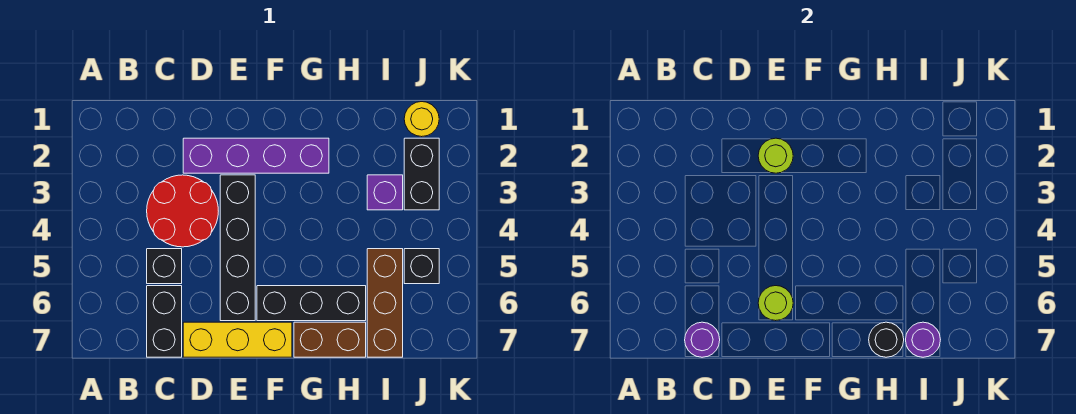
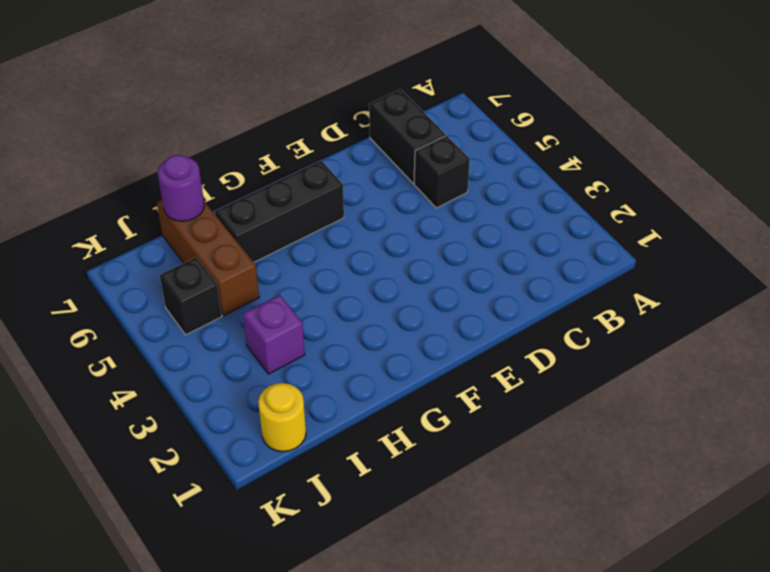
none -> red round brick C3:D4 level 1
none -> purple brick D2:G2 level 1
none -> yellow brick D7:F7 level 1

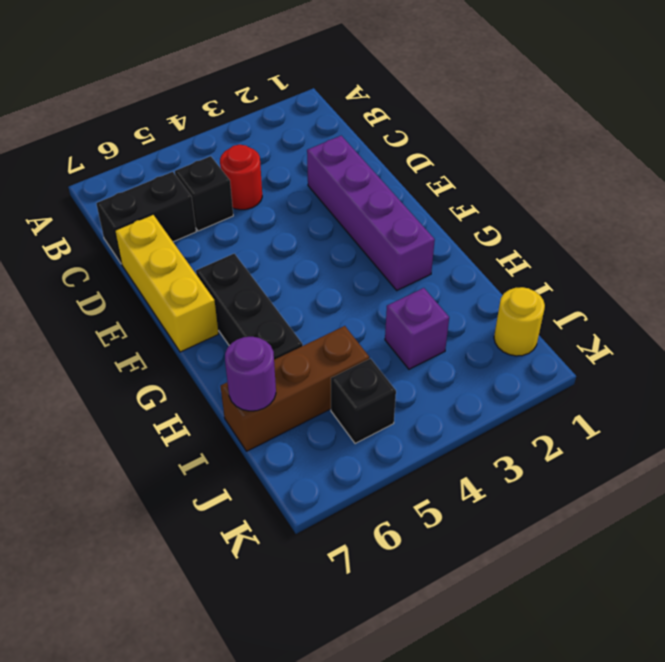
red round brick C4 level 1 -> red round brick C3:D4 level 1
none -> black brick E3:E6 level 1
none -> brown brick G7:H7 level 1
none -> black brick J2:J3 level 1

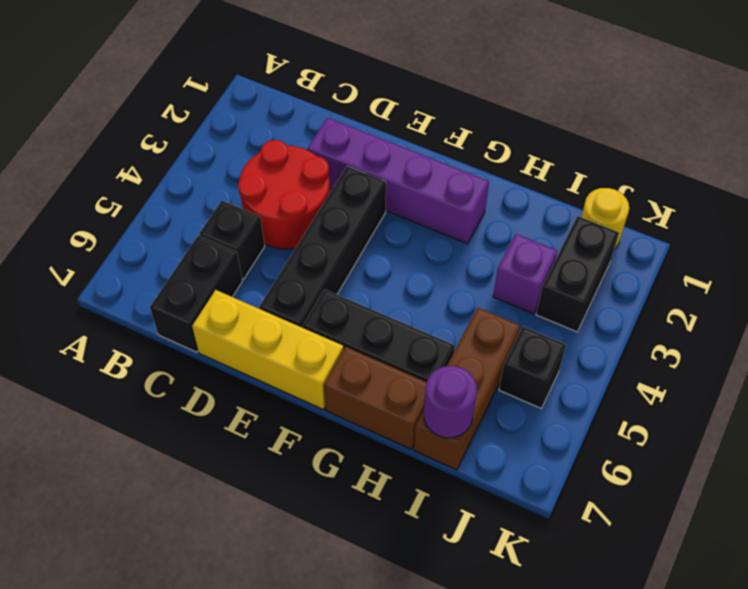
none -> purple round brick C7 level 2
none -> lime round brick E2 level 2
none -> lime round brick E6 level 2

